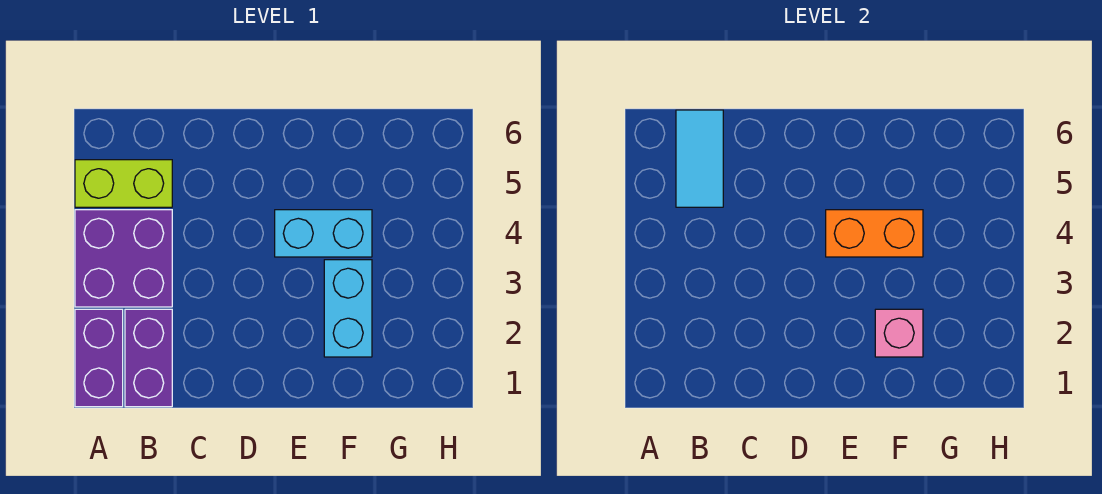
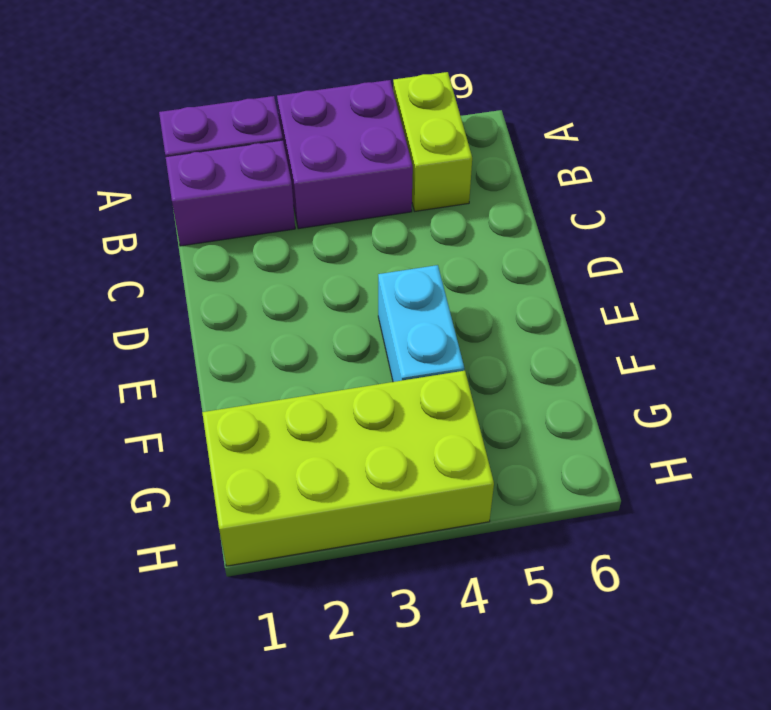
lime brick G1:H4 level 1 -> none
none -> cyan brick F2:F3 level 1
none -> cyan tile B5:B6 level 2

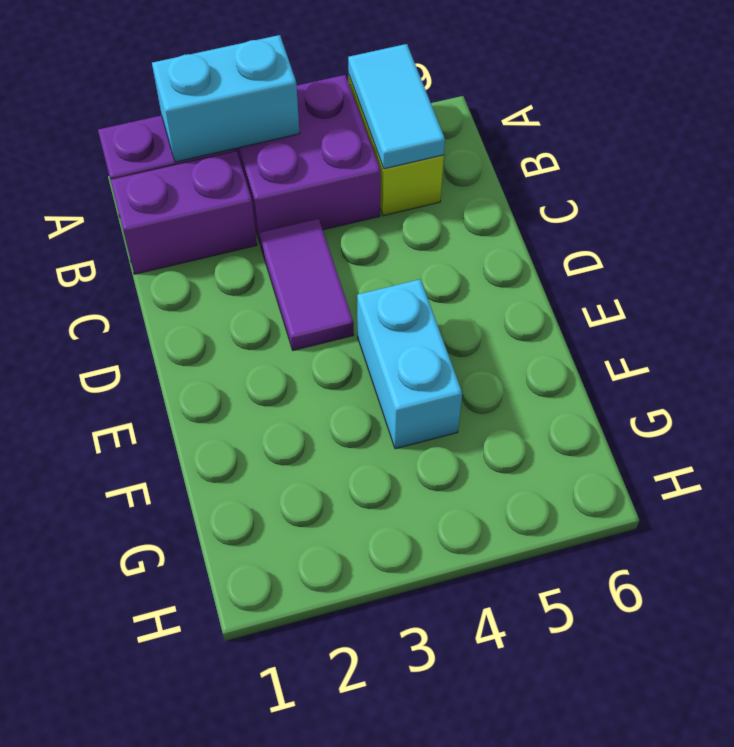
cyan brick A2:A3 level 2 -> cyan brick F2:F3 level 1
cyan tile A5:B5 level 2 -> cyan tile B5:B6 level 2
purple tile C3:D3 level 1 -> none
none -> orange brick E4:F4 level 2
none -> pink brick F2 level 2

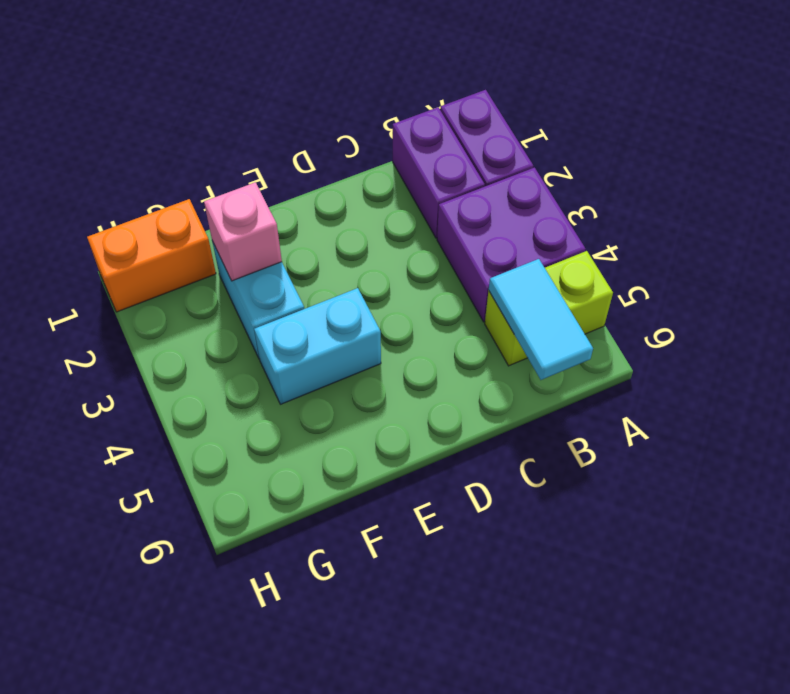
orange brick G1:H1 level 1 -> orange brick E4:F4 level 2

